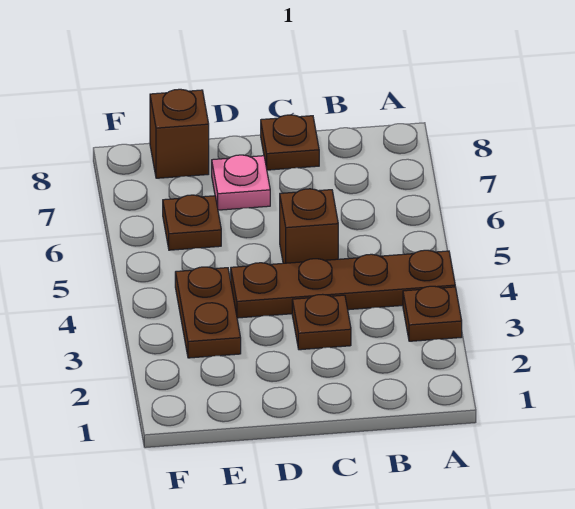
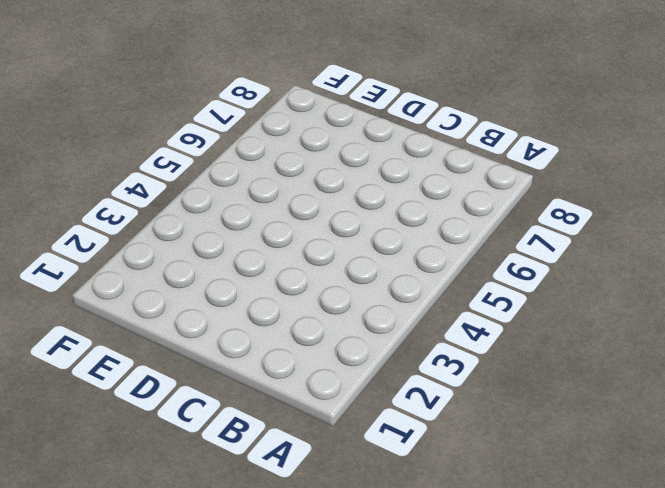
none -> brown plate A3 level 1
none -> brown plate A4:D4 level 1

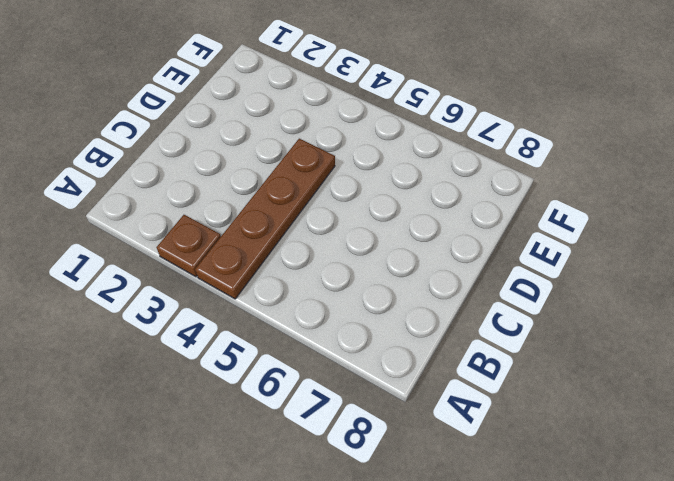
none -> brown plate C3 level 1
none -> brown brick C5 level 1

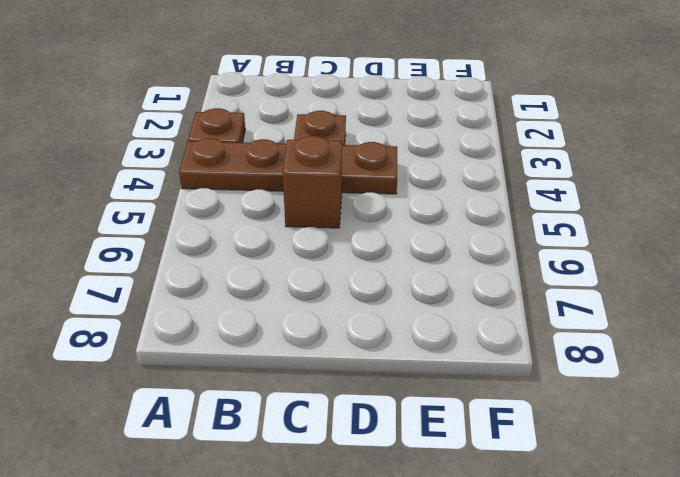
none -> brown plate C8 level 1
none -> pink plate D7 level 1

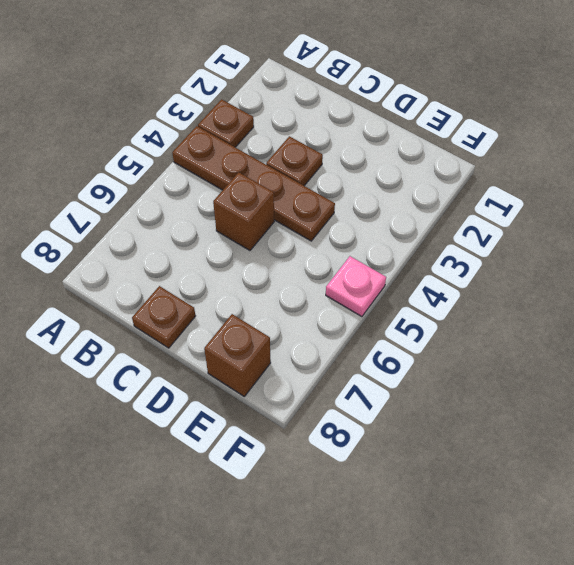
pink plate F5 level 1 -> pink plate D7 level 1
none -> brown plate E3:E4 level 1
none -> brown plate E6 level 1

